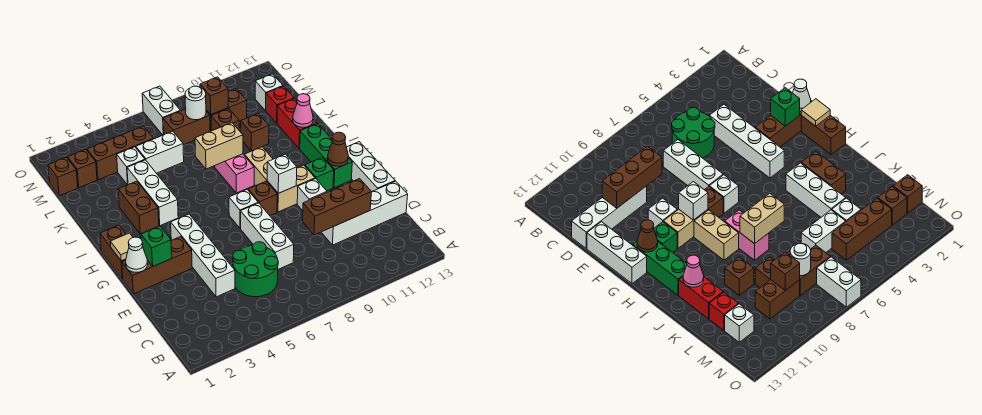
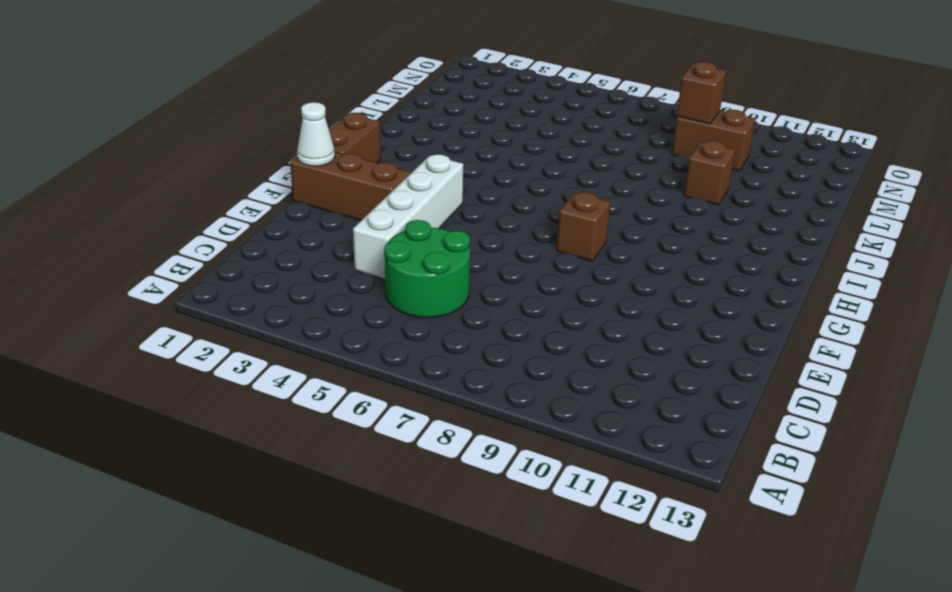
none -> white brick D7:F7 level 1
none -> white brick D10:D13 level 1
none -> white brick E13:G13 level 1
none -> white brick F10 level 1

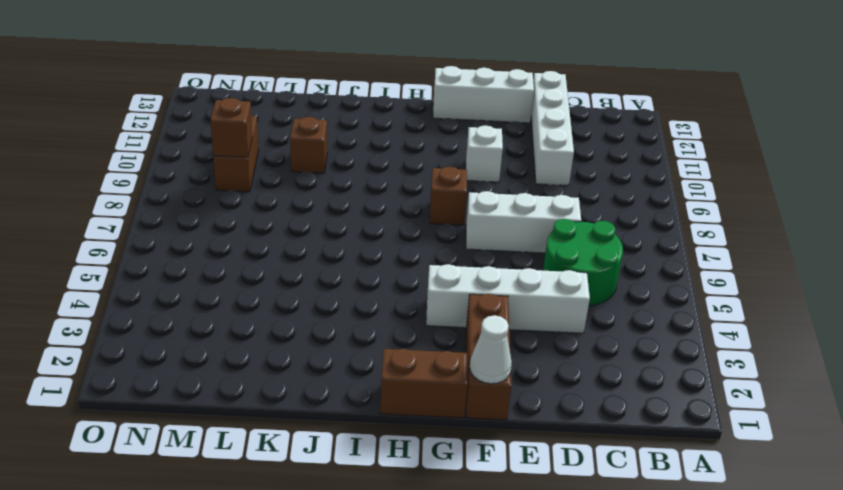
none -> white brick G7 level 1
none -> tan brick G9:G10 level 1
none -> green brick G11 level 1
none -> green brick G12:I12 level 1

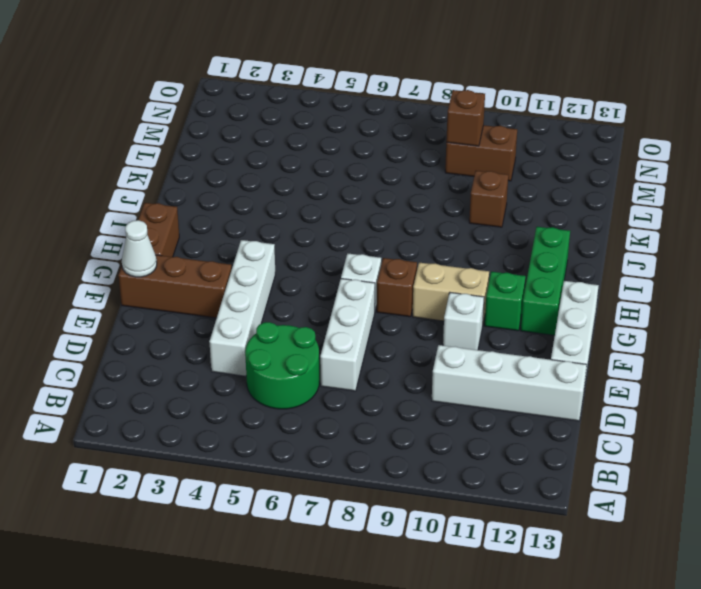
none -> tan brick H9:I9 level 1
none -> brown brick I3:J3 level 1
none -> white brick I4:K4 level 1
none -> pink brick I8:J8 level 1

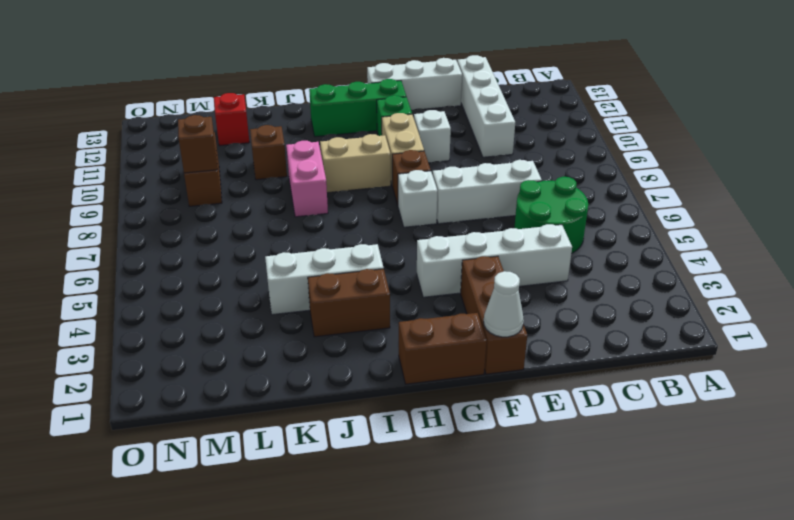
pink brick J8:J9 level 1 -> pink brick I8:J8 level 1
none -> red brick J12:K12 level 1
none -> white brick L4 level 1
none -> white brick L5:L6 level 1
none -> brown brick L9 level 1

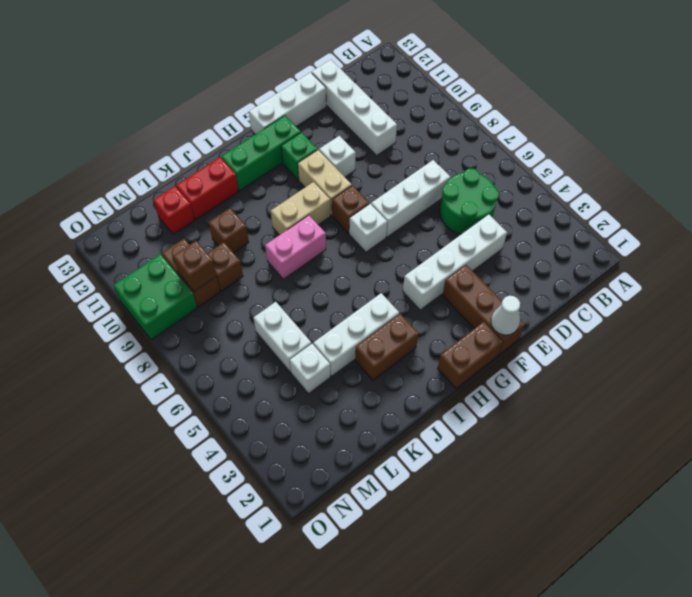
green brick N9:O10 level 1 -> none
none -> brown brick M1 level 1
none -> brown brick M2 level 1
none -> brown brick M3:M5 level 1
none -> brown brick M7:M8 level 1

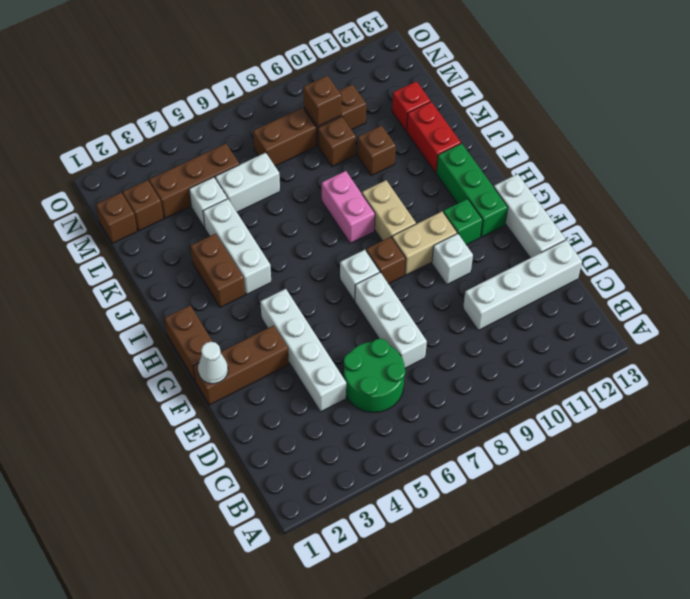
none -> white brick M12 level 1
none -> white brick N7:O7 level 1
none -> brown brick D9:D11 level 2
none -> green brick F2 level 2

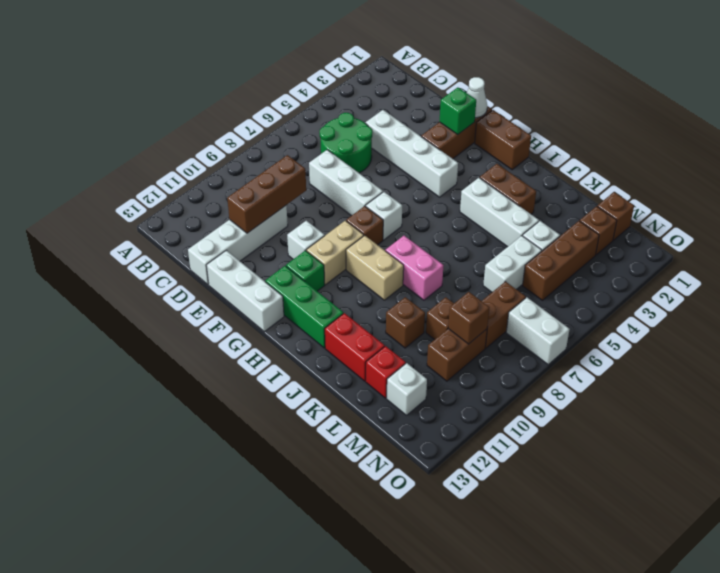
none -> tan tile G1 level 2
none -> white brick G9 level 2
none -> brown cone G12 level 2
none -> tan brick J7:J8 level 2

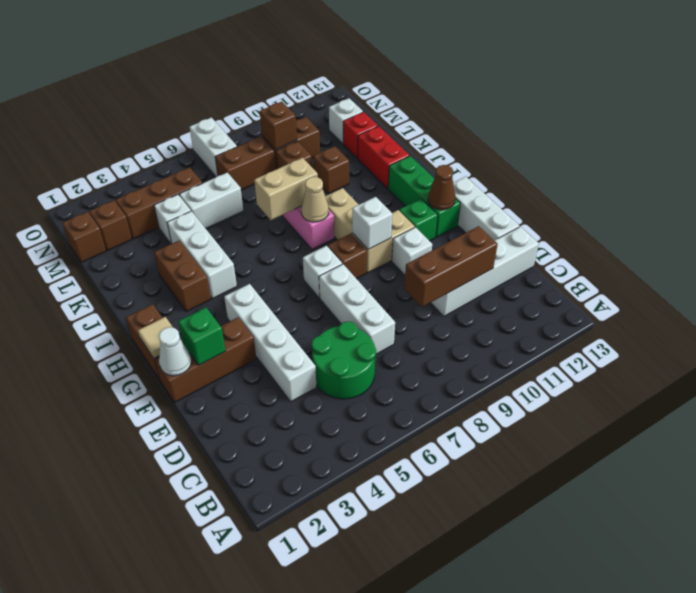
tan cone I8 level 2 -> none
none -> pink cone J12 level 2
none -> white round brick M8 level 2

